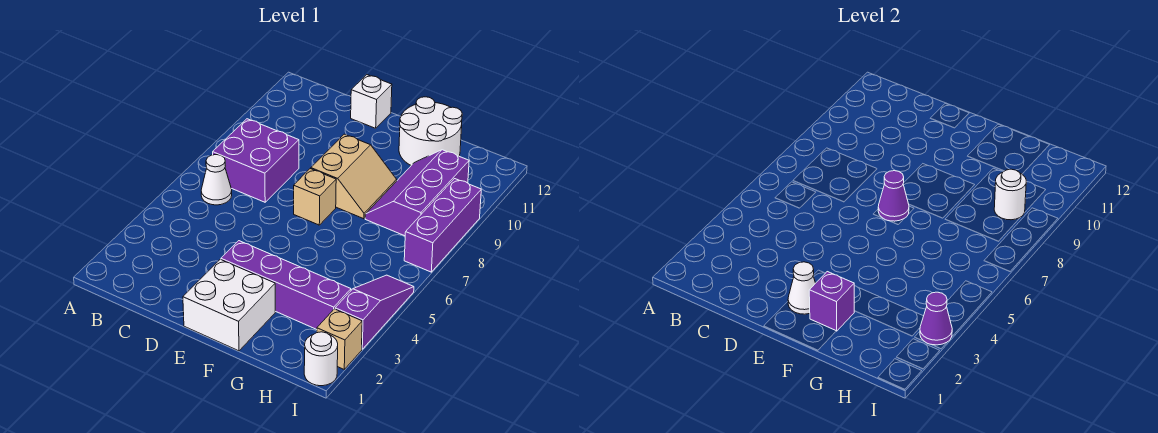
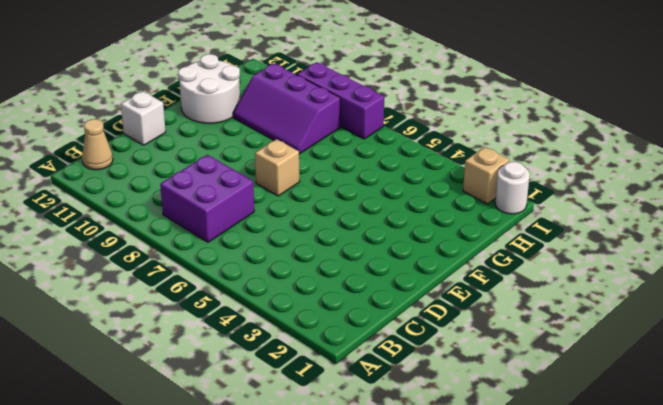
tan cone B12 level 1 -> none
none -> white cone B6 level 1
none -> white brick E1:F2 level 1
none -> purple brick E3:H3 level 1

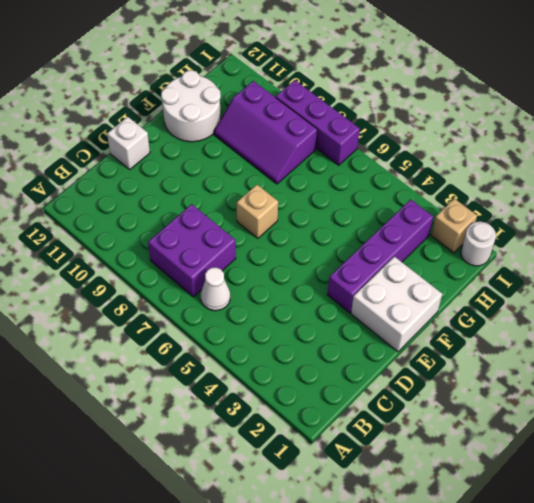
none -> tan slope E8:F9 level 1 top E
none -> purple slope I3:I5 level 1 top 3
none -> white cone E2 level 2

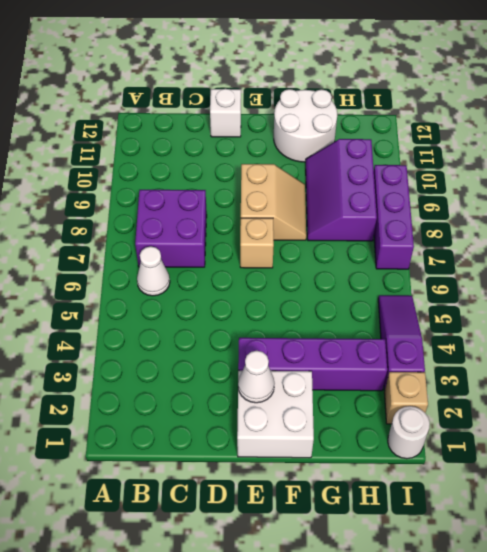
none -> purple cone E7 level 2
none -> purple brick F2 level 2
none -> white round brick H9 level 2

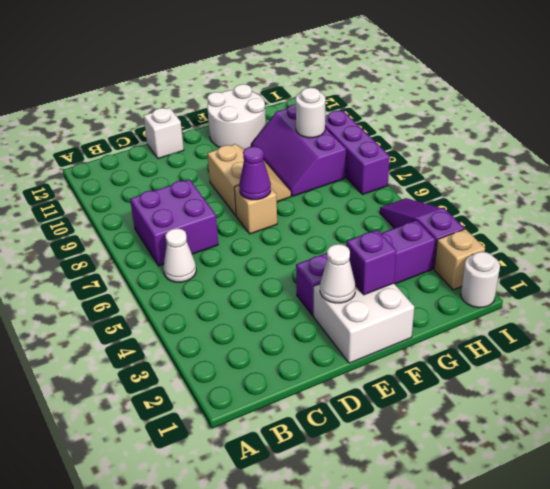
none -> purple cone I3 level 2

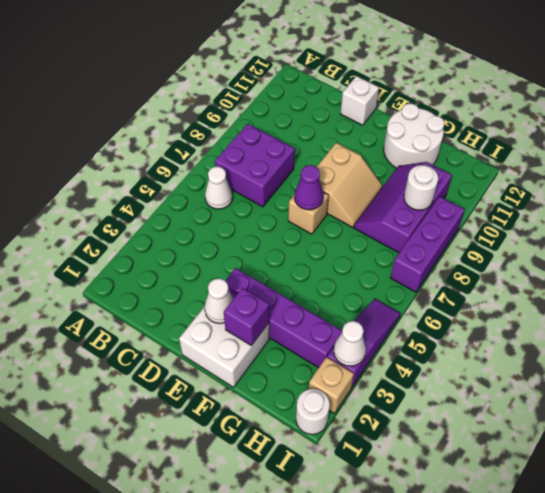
white cone I3 level 2 -> purple cone I3 level 2

